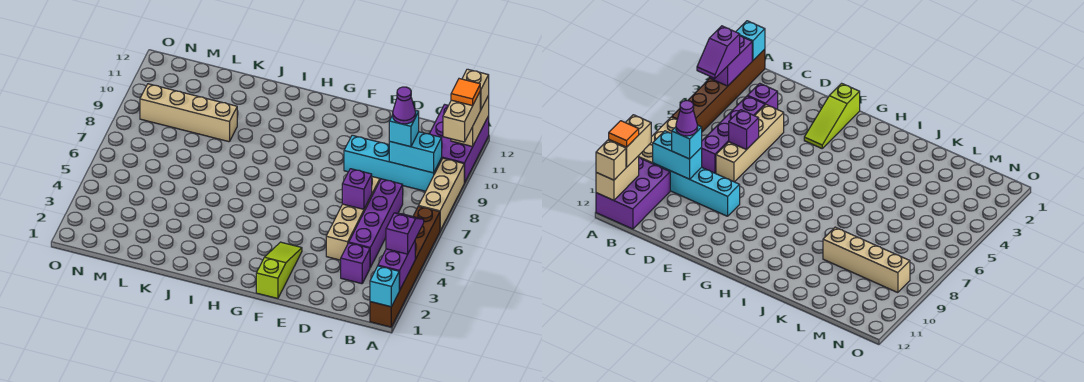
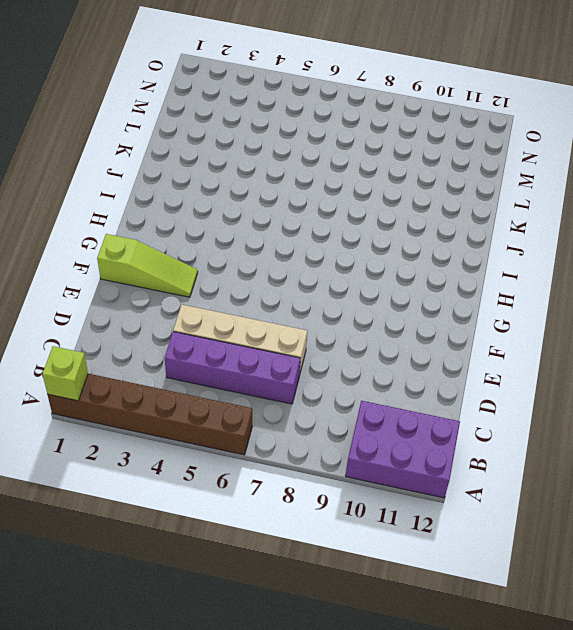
lime brick A1 level 2 -> cyan brick A1 level 2
none -> tan brick A7:A9 level 1
none -> cyan brick B9:E9 level 1
none -> purple brick C3 level 1

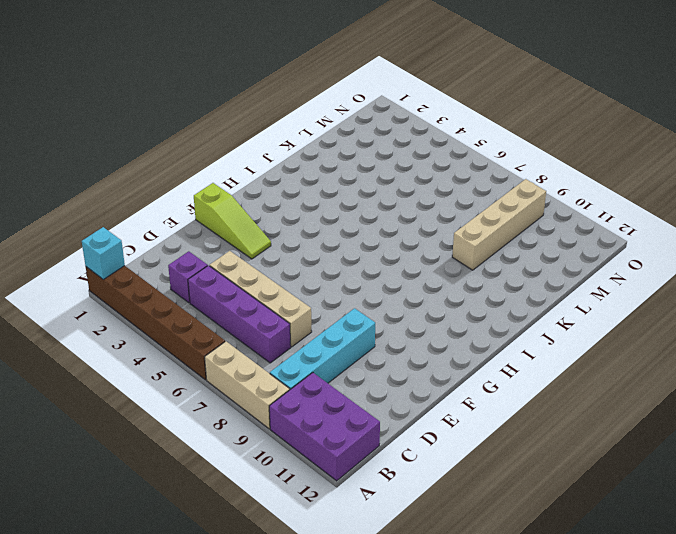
none -> purple brick A2:A3 level 2
none -> tan brick A11:A12 level 2
none -> cyan brick B9:C9 level 2

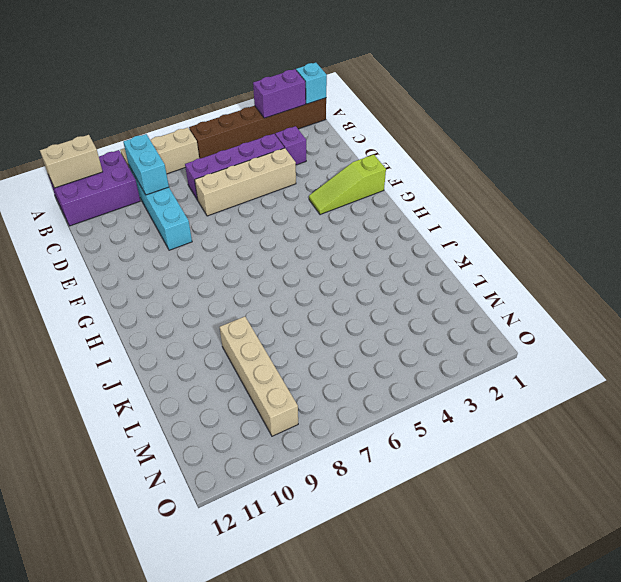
none -> purple brick D6 level 2
none -> purple slope A3:A4 level 3 top 3
none -> tan brick A10:A11 level 3

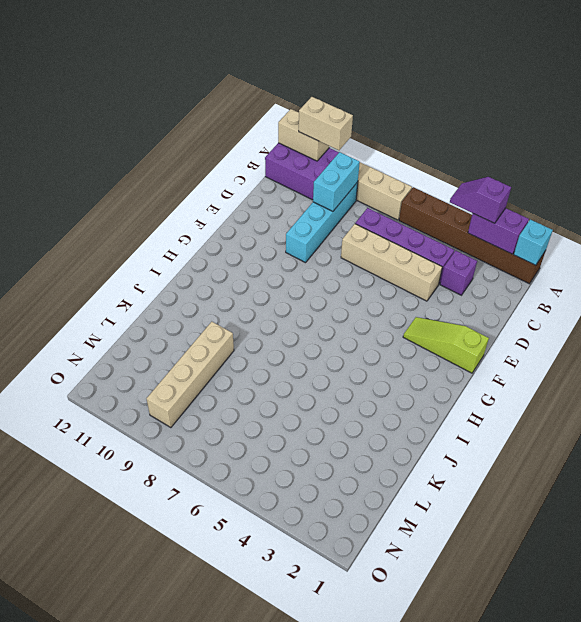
none -> purple brick D6 level 2
none -> tan brick A12 level 3
none -> cyan brick C9 level 3

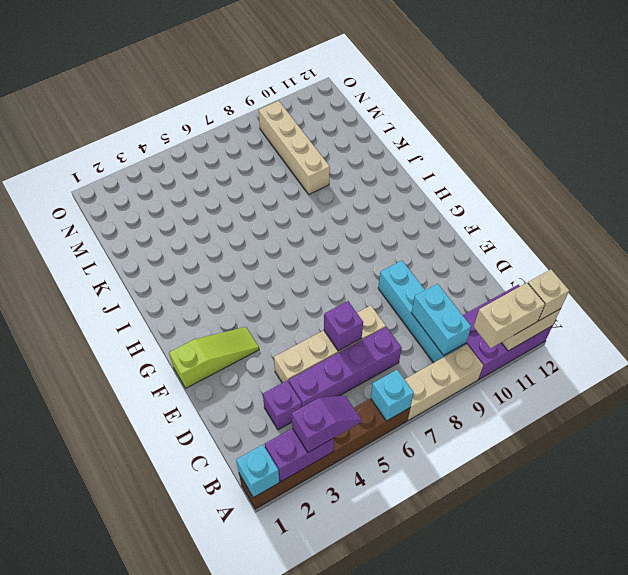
cyan brick A6 level 2 -> cyan brick C9 level 3
none -> orange tile A11 level 4
none -> purple cone C9 level 4

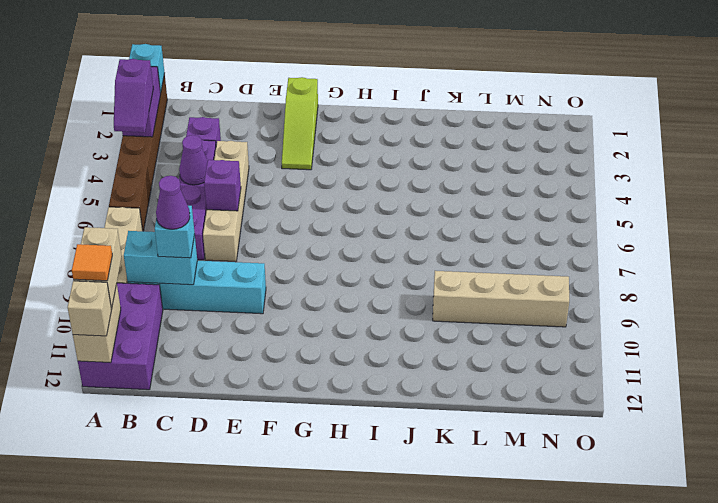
purple cone C5 level 2 -> none

